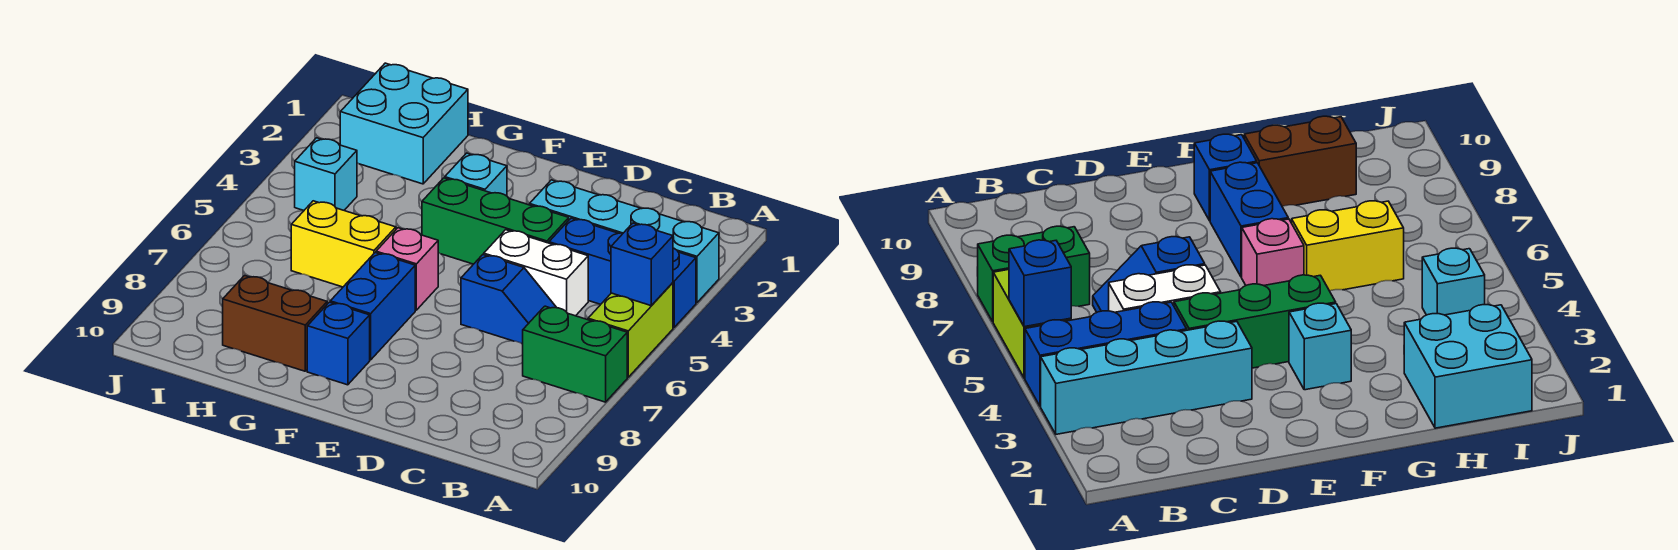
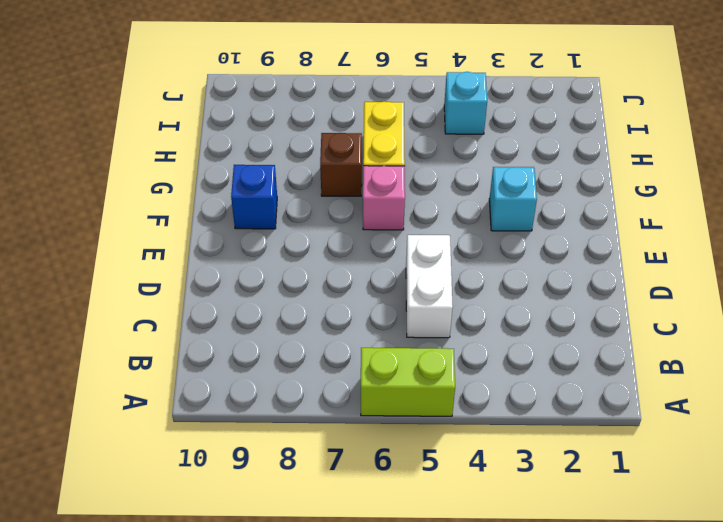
brown brick G7 level 1 -> none
none -> cyan brick A3:D3 level 1
none -> blue brick A4:C4 level 1
none -> green brick A7:B7 level 1

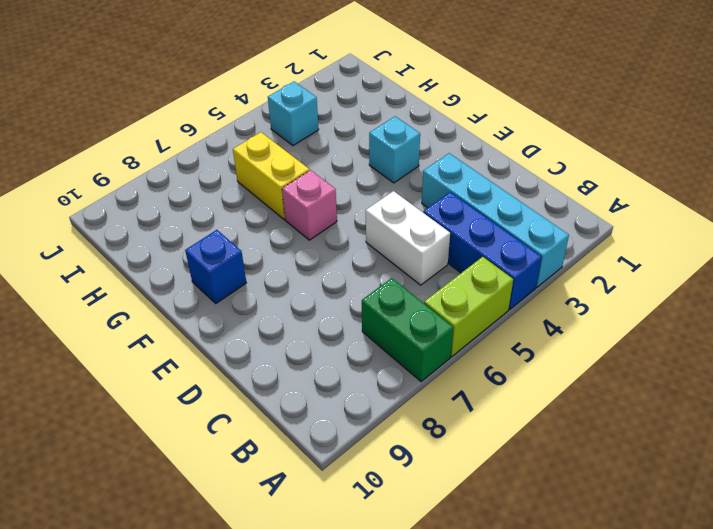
none -> blue slope C6:D6 level 1 top D
none -> green brick D4:F4 level 1
none -> blue brick F7:F8 level 1

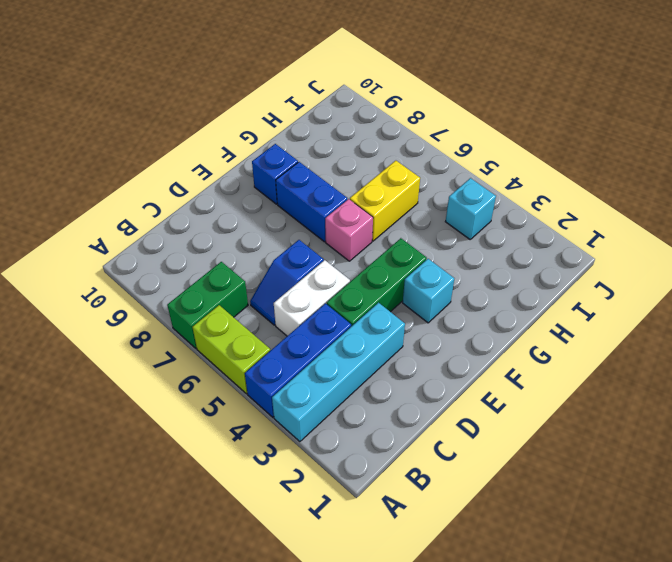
none -> brown brick G9:H9 level 1
none -> cyan brick H1:I2 level 1
none -> blue brick A5 level 2

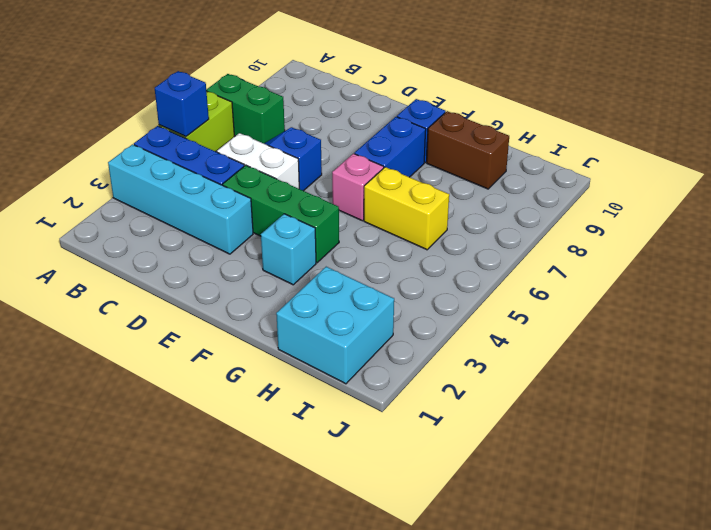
none -> cyan brick I4 level 1

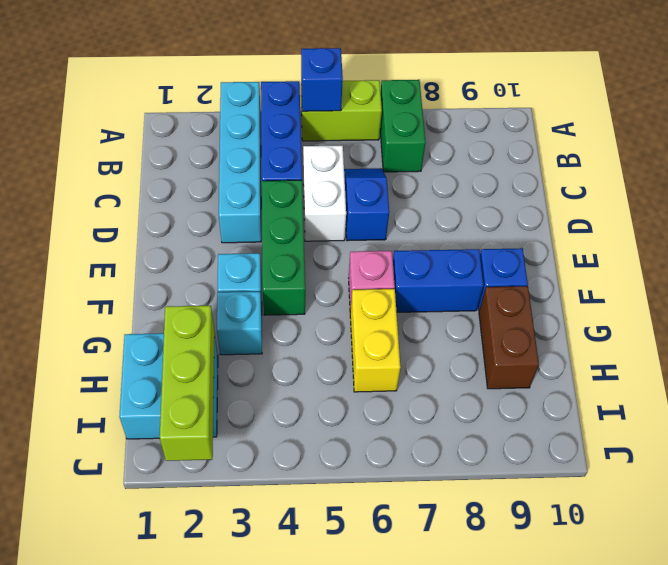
cyan brick G3 level 1 -> cyan brick I4 level 1
lime brick H2:J2 level 2 -> none

